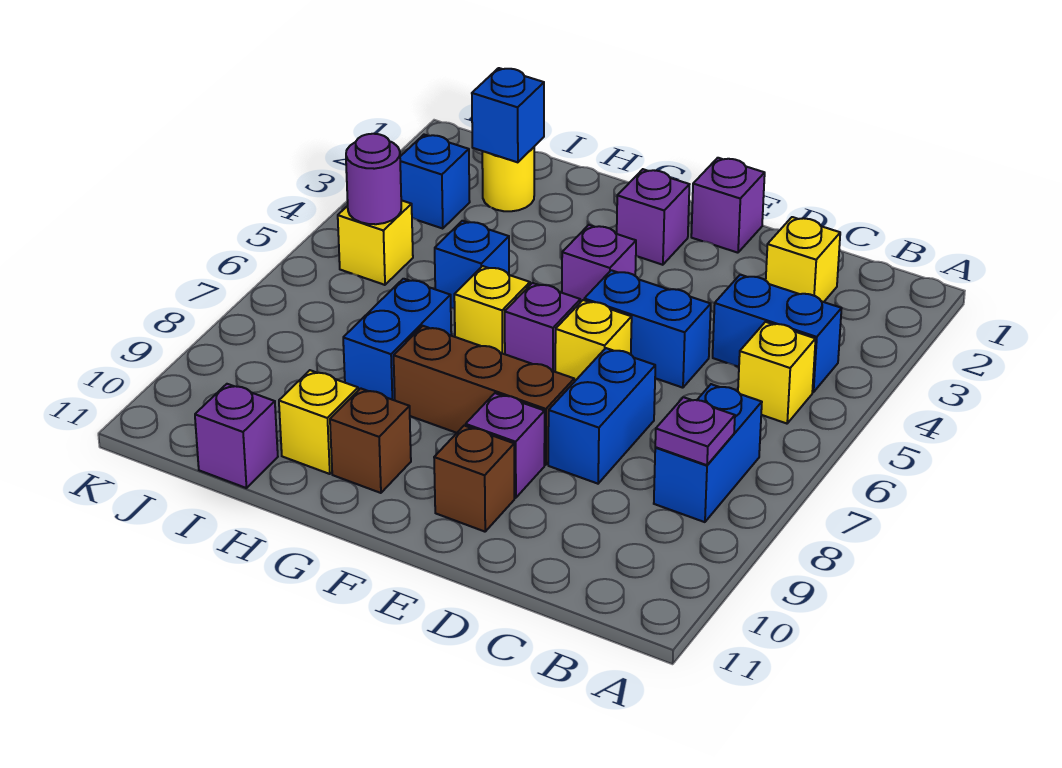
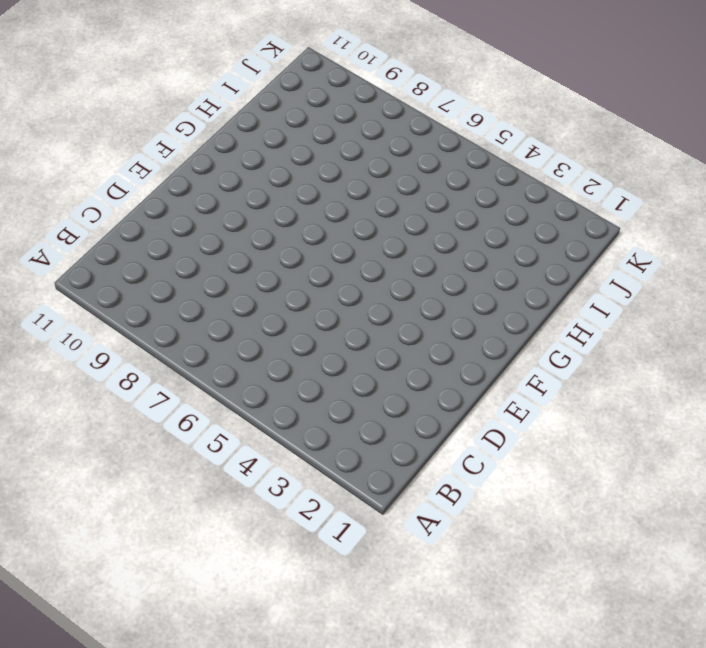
none -> blue brick B4:C4 level 1
none -> yellow brick B5 level 1
none -> blue brick B7:B8 level 1

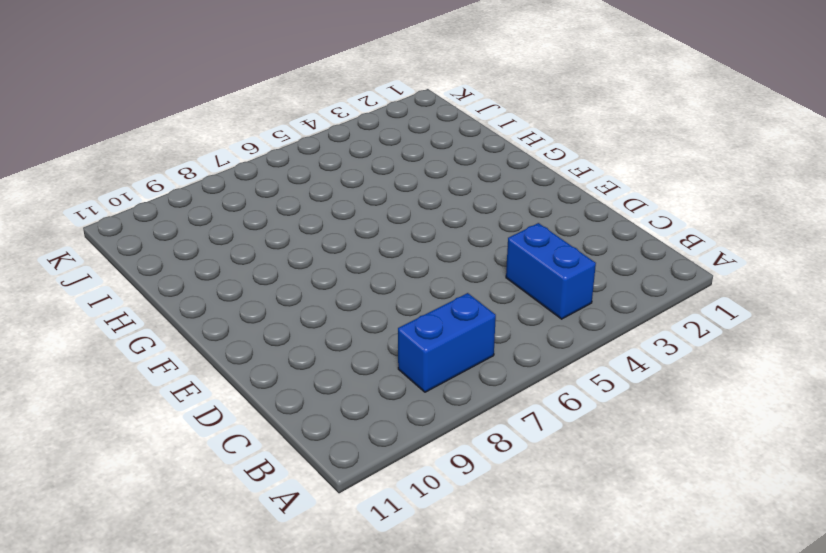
none -> yellow brick B5 level 1
none -> yellow brick C2 level 1
none -> blue brick D5:E5 level 1

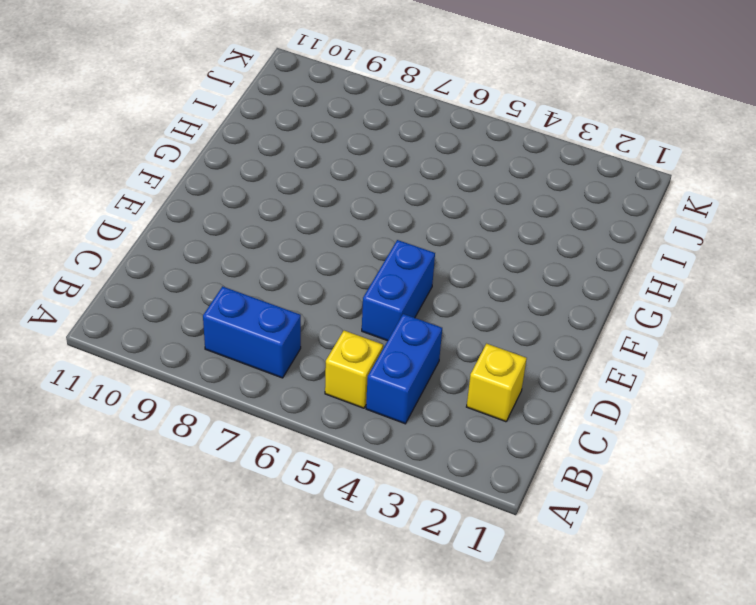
none -> blue brick D7:D8 level 1
none -> purple brick E1 level 1
none -> yellow brick E6 level 1

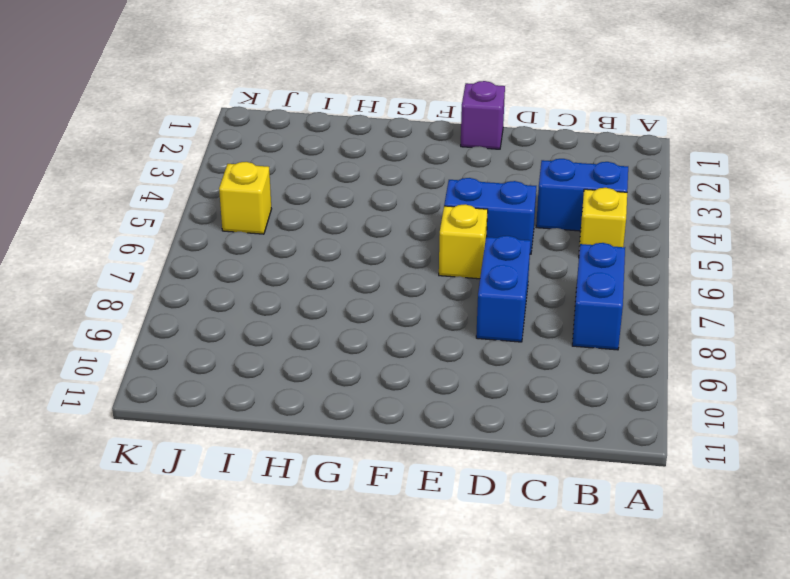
none -> yellow brick C2 level 1
none -> brown brick E8:G8 level 1
none -> purple brick E9 level 1

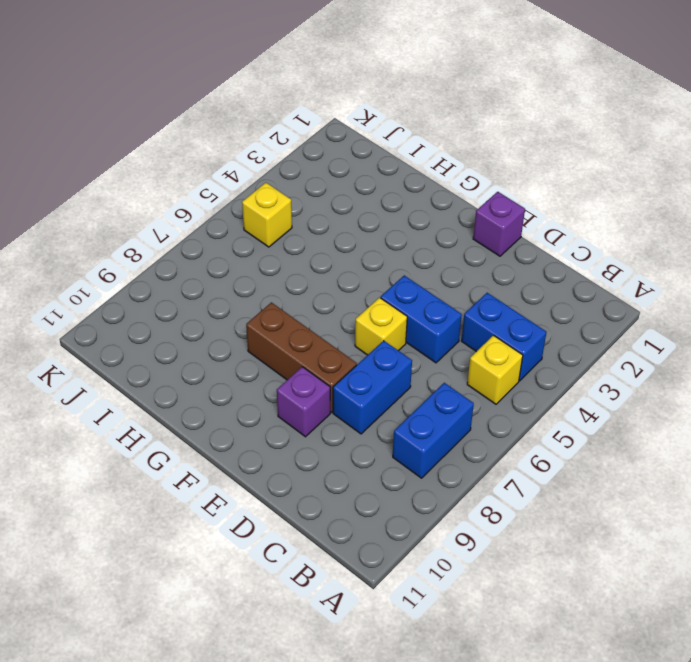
none -> yellow brick C2 level 1
none -> brown brick E10 level 1
none -> purple brick F2 level 1

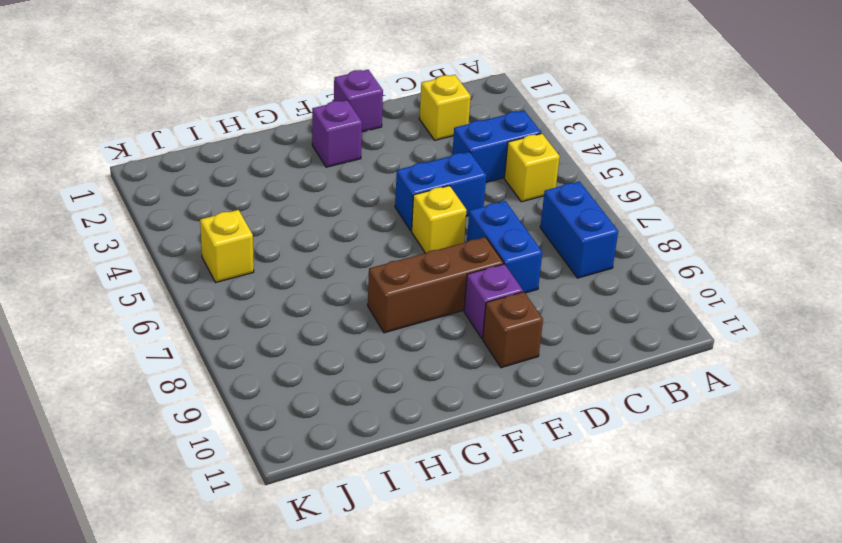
none -> purple brick F4 level 1
none -> purple brick F6 level 1
none -> yellow brick G6 level 1

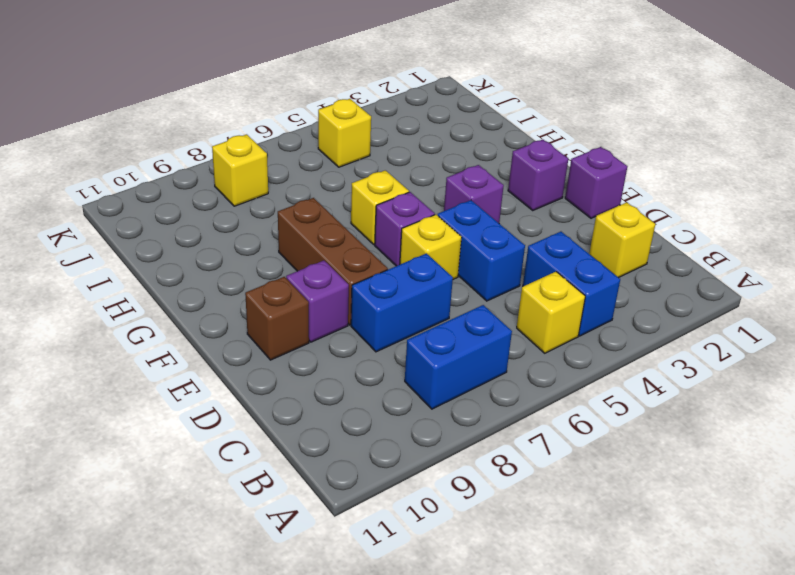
yellow brick J8 level 1 -> yellow brick H10 level 1
none -> brown brick G10 level 1
none -> blue brick H5 level 1
none -> blue brick H7:H8 level 1

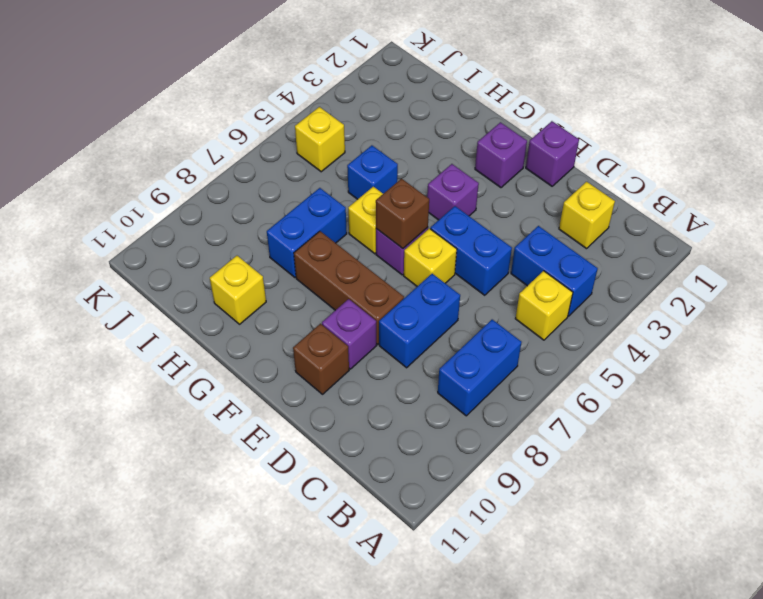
brown brick F6 level 2 -> brown brick G10 level 1
none -> yellow round brick I2 level 1
none -> purple brick I11 level 1
none -> blue brick J3 level 1

